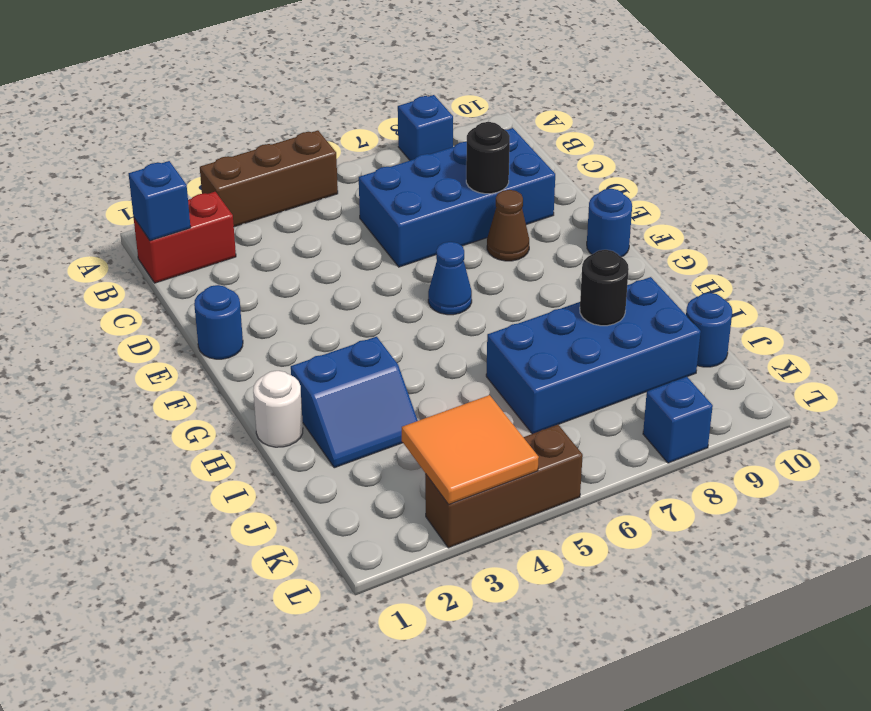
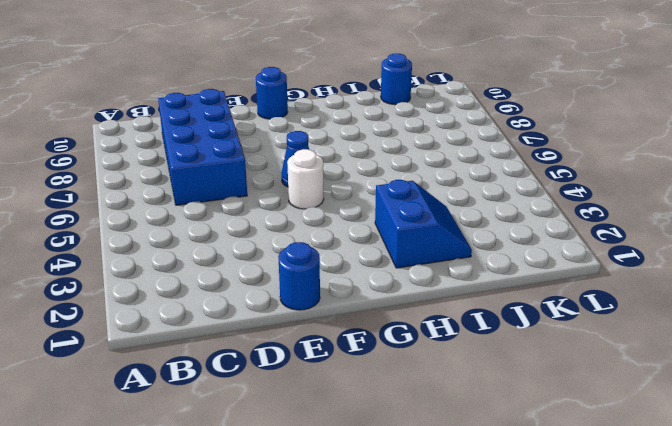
white round brick F5 level 1 -> white round brick H1 level 1
none -> brown brick A3:A5 level 1
none -> blue brick A8 level 1
none -> red brick B1:B2 level 1

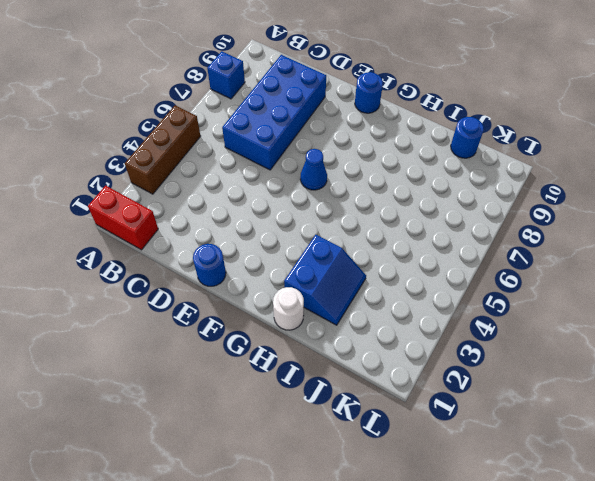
red brick A1:B1 level 1 -> red brick B1:B2 level 1
none -> brown cone E8 level 1
none -> blue brick I6:J9 level 1
none -> brown brick L3:L5 level 1

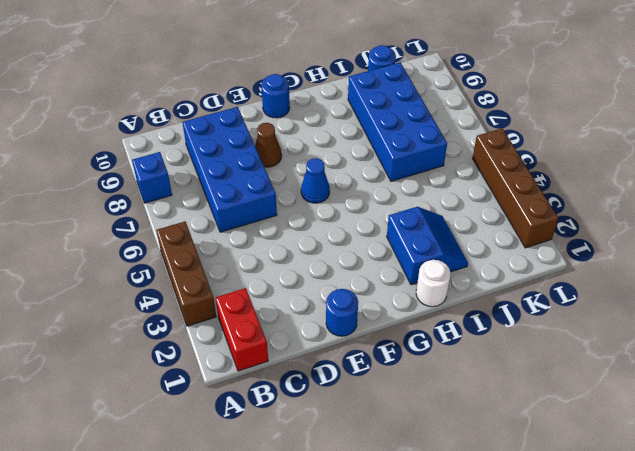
brown brick L2:L5 level 1 -> brown brick L3:L5 level 1
none -> blue brick L8 level 1
none -> blue brick B1 level 2
none -> black round brick D8 level 2

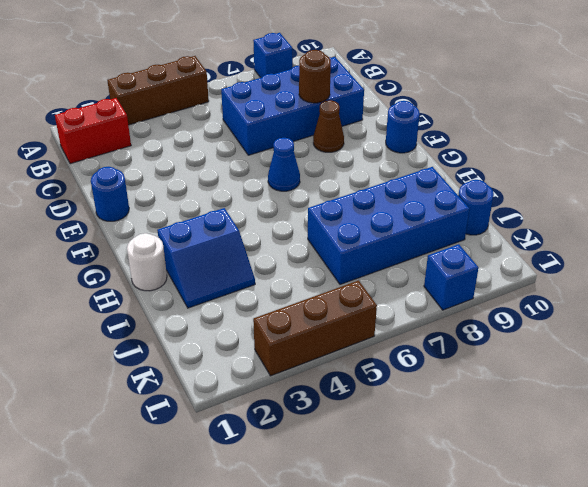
brown round brick D8 level 2 -> black round brick D8 level 2
none -> blue brick B1 level 2
none -> black round brick I8 level 2
none -> orange tile K3:L4 level 2

